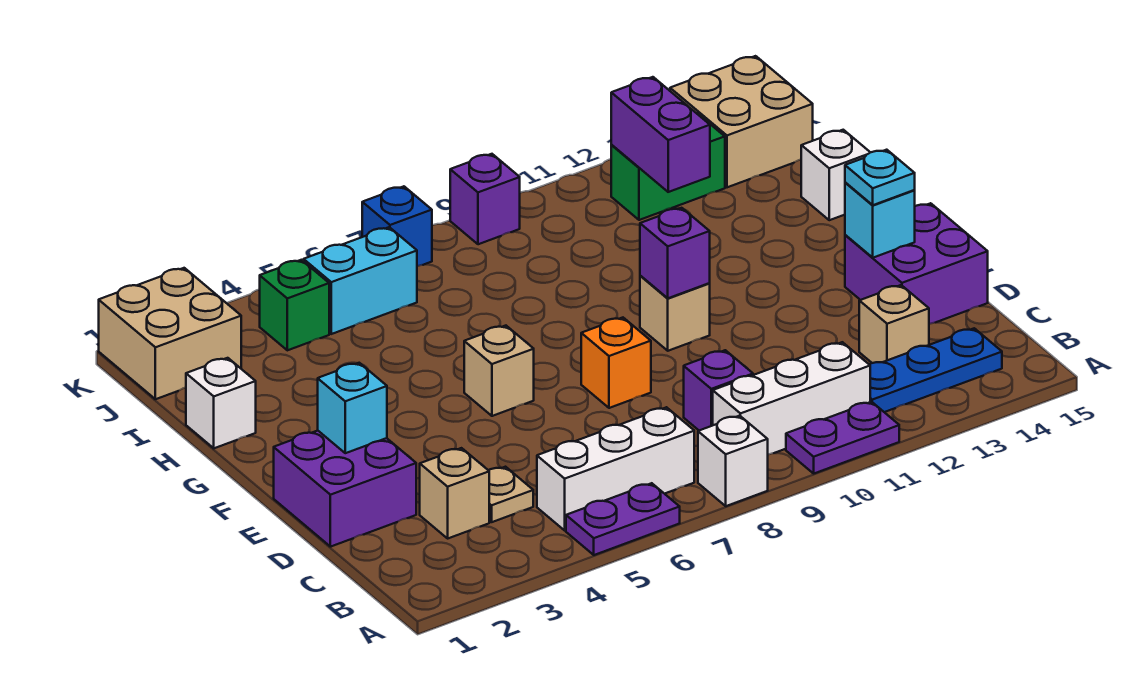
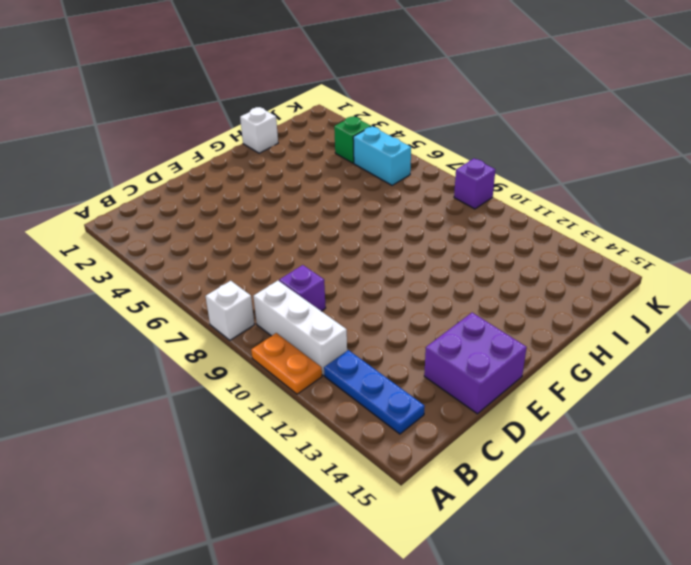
orange plate A10:A11 level 1 -> purple plate A10:A11 level 1
none -> purple plate A5:A6 level 1
none -> white brick B5:B7 level 1
none -> tan brick C3 level 1

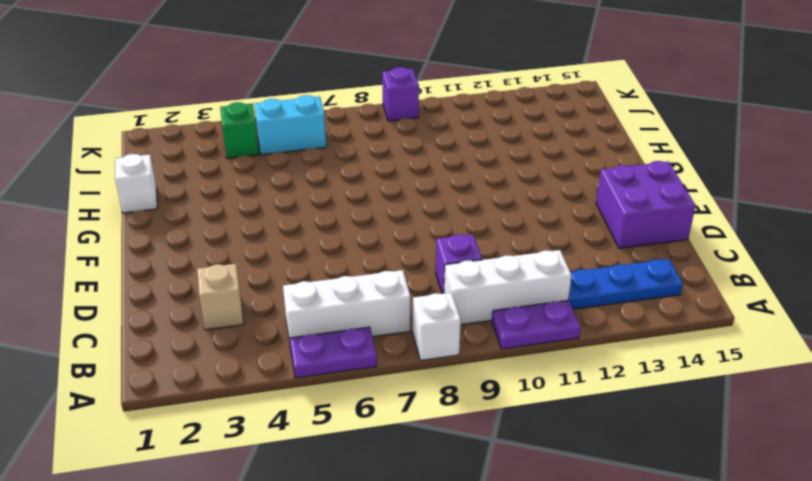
none -> tan plate C4 level 1
none -> tan brick C13 level 1
none -> purple brick D1:E2 level 1

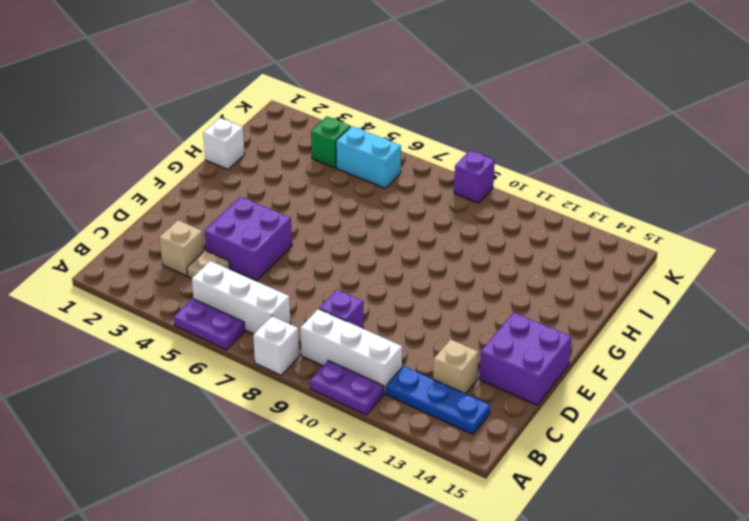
purple brick D4:E5 level 1 -> purple brick D1:E2 level 1
none -> orange brick E8 level 1
none -> tan brick F6 level 1
none -> tan brick F10 level 1

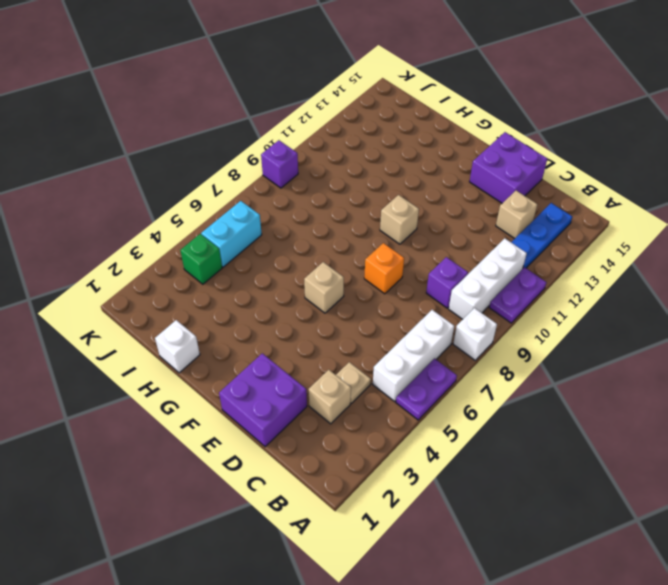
none -> white brick H15 level 1
none -> tan brick J1:K2 level 1
none -> green brick J12:J13 level 1

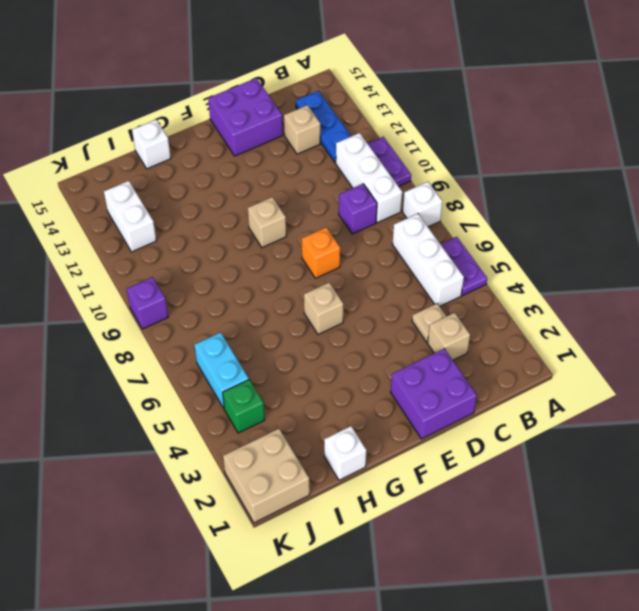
white brick J12:J13 level 1 -> green brick J12:J13 level 1
none -> tan brick J14:K15 level 1
none -> blue brick K7 level 1
none -> cyan brick E2 level 2

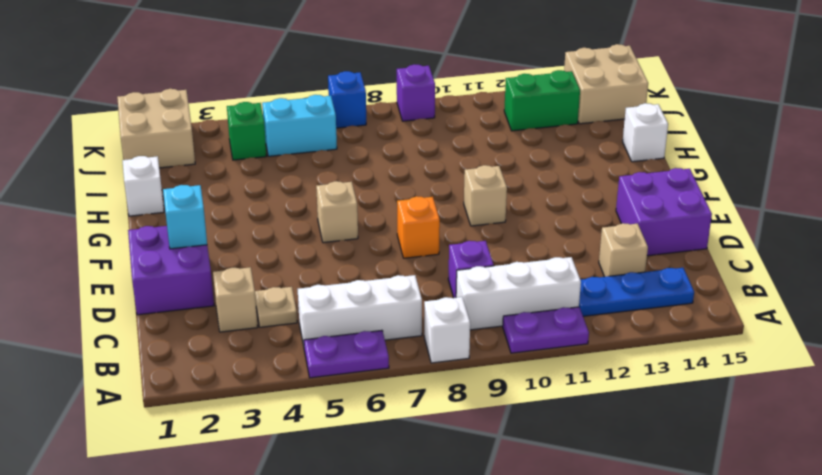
none -> cyan brick E14 level 2
none -> purple brick F10 level 2
none -> purple brick I12:J12 level 2

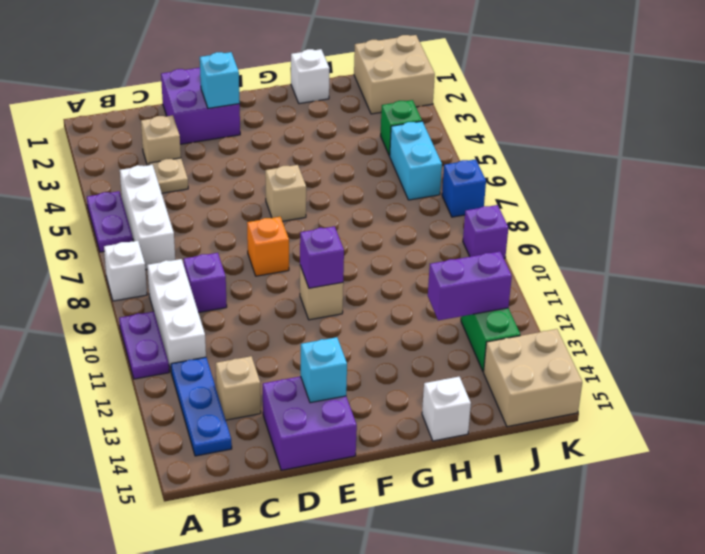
none -> cyan plate E14 level 3

